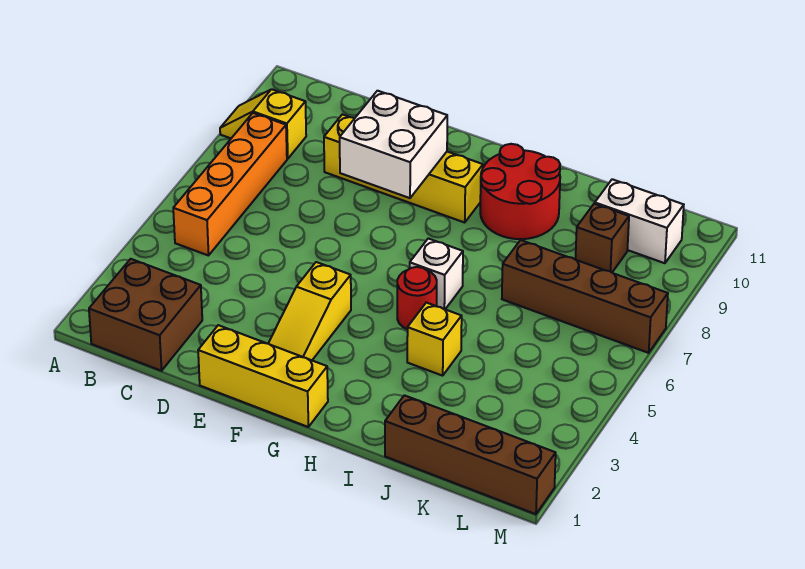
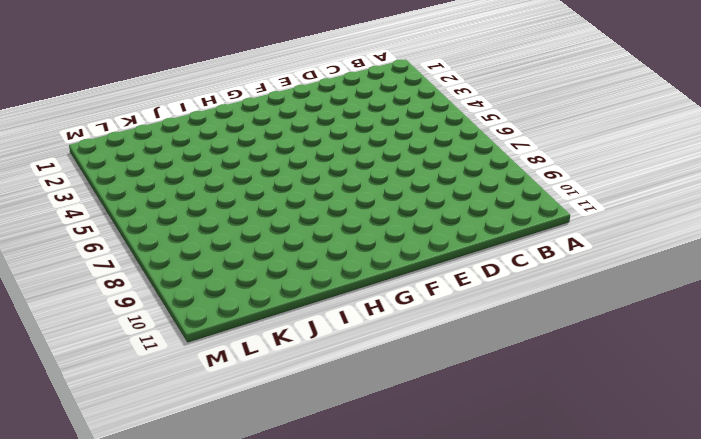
none -> yellow slope A9:B9 level 1 top B
none -> brown brick B1:C2 level 1
none -> orange brick B5:B8 level 1

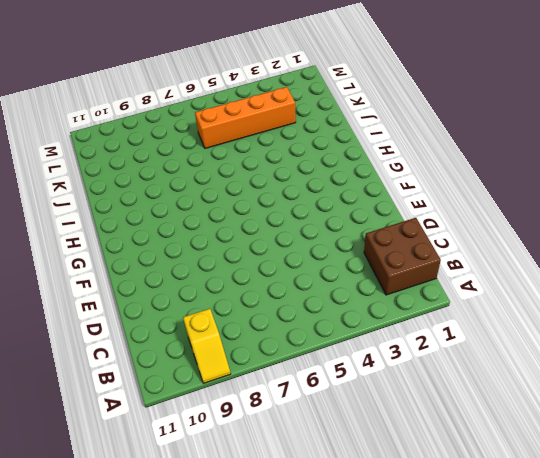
orange brick K3:K6 level 1 -> orange brick B5:B8 level 1
none -> yellow brick D9:G9 level 1
none -> yellow brick E1:G1 level 1
none -> yellow slope F2:F4 level 1 top 4

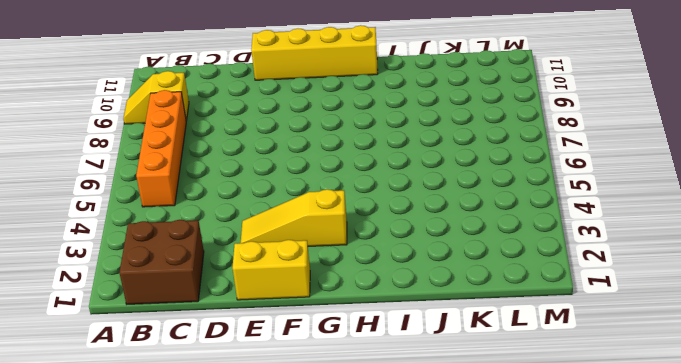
yellow brick E1:F1 level 1 -> yellow brick E1:G1 level 1
yellow slope E3:G3 level 1 top G -> yellow slope F2:F4 level 1 top 4
yellow brick E11:H11 level 1 -> yellow brick D9:G9 level 1
none -> red round brick H5 level 1
none -> white brick H6 level 1
none -> red round brick H9:I10 level 1

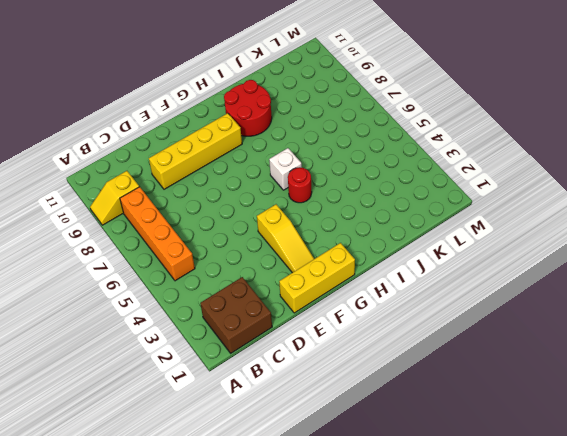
none -> yellow brick I4 level 1
none -> brown brick J1:M1 level 1
none -> brown brick J7:M7 level 1

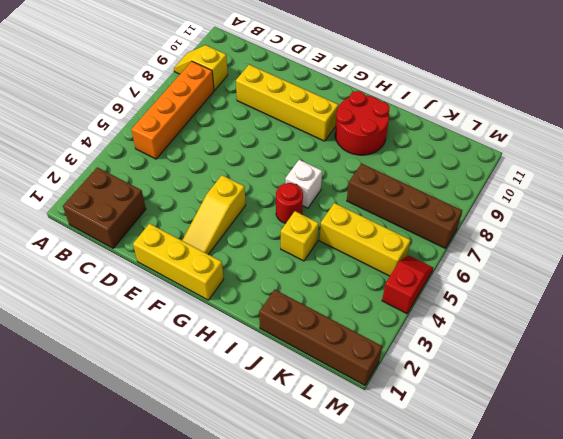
yellow brick J5:L5 level 1 -> none
red slope M4:M5 level 1 top 4 -> none
none -> brown brick K9 level 1
none -> white brick K10:L10 level 1
none -> white brick E8:F9 level 2

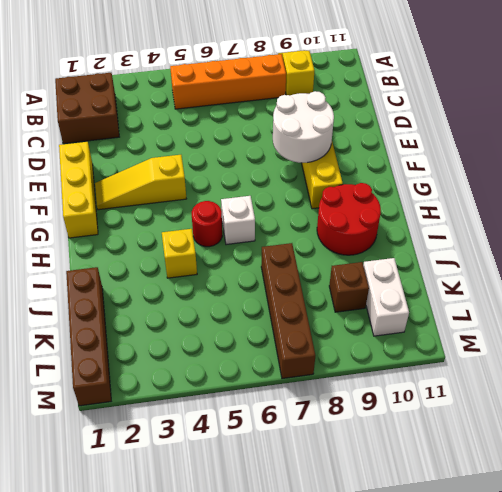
white round brick E8:F9 level 2 -> white brick E8:F9 level 2

